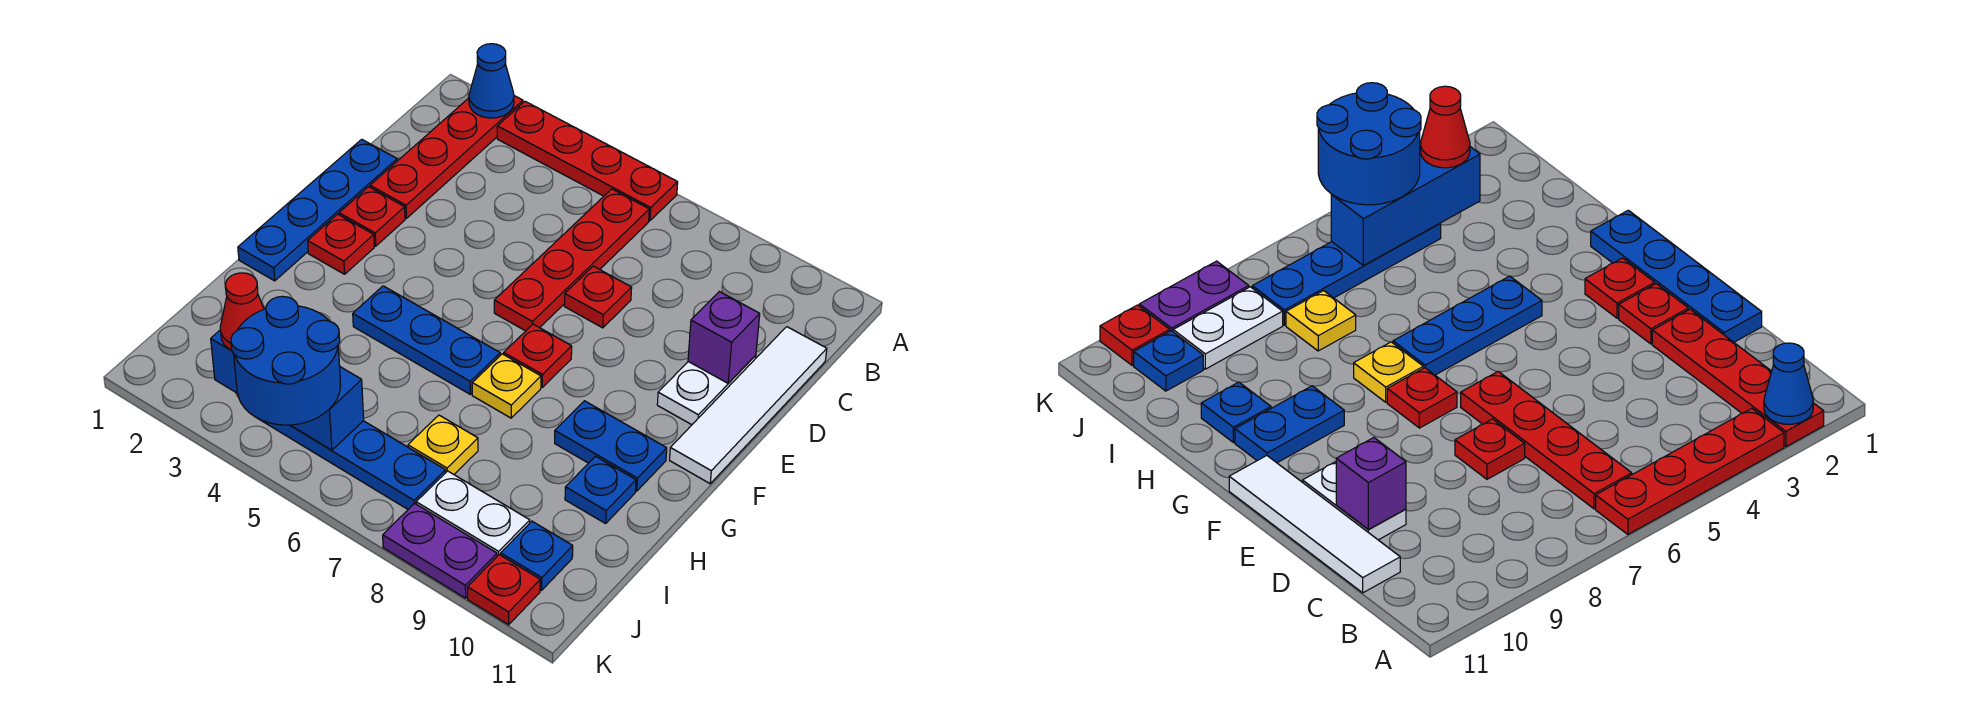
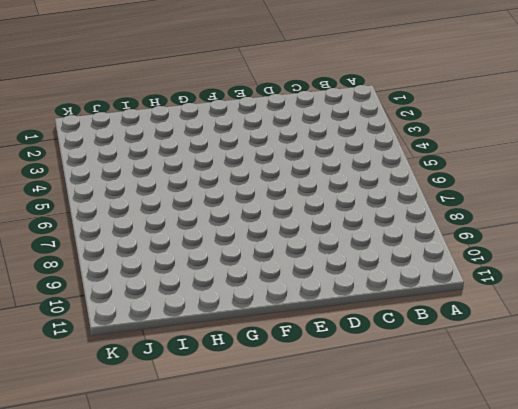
none -> red plate A2:D2 level 1
none -> red plate A3:A6 level 1
none -> red plate B6:E6 level 1

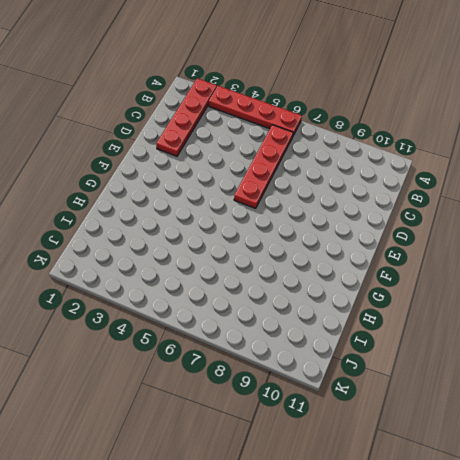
none -> white tile C11:F11 level 1
none -> blue plate D1:G1 level 1
none -> red plate D7 level 1

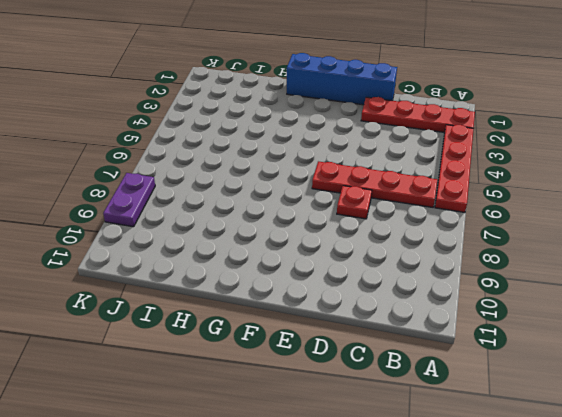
blue brick D1:G1 level 1 -> blue plate D1:G1 level 1
none -> white tile C11:F11 level 1
none -> white plate D10:E10 level 1
none -> red plate E2 level 1

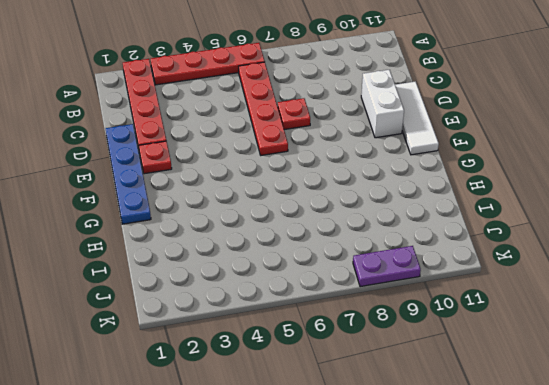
white brick D10:E10 level 1 -> white plate D10:E10 level 1
white tile D11:F11 level 1 -> white tile C11:F11 level 1
none -> red plate F2 level 1
none -> red plate F7 level 1
none -> blue plate G4:G6 level 1

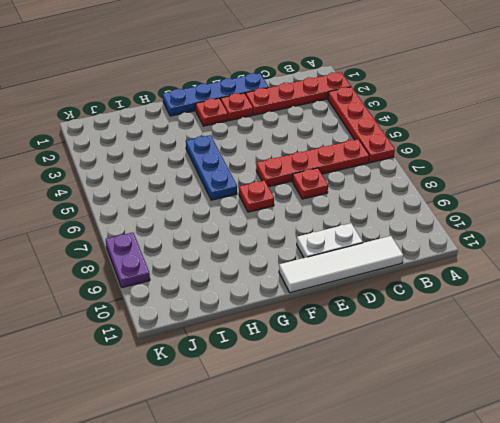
none -> yellow plate G7 level 1
none -> blue plate G9:G10 level 1
none -> blue plate H10 level 1

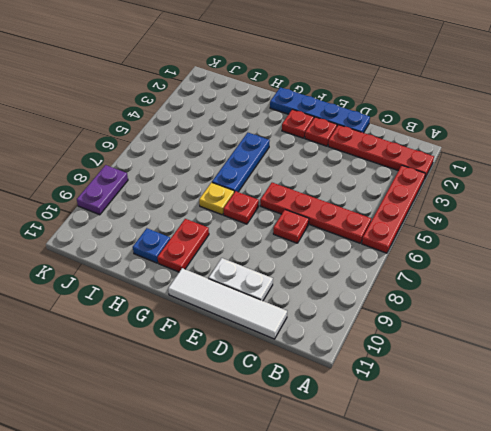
red plate G9:G10 level 1 -> blue plate G9:G10 level 1
none -> yellow plate I7 level 1
none -> blue plate J4:J7 level 1
none -> white plate J8:J9 level 1

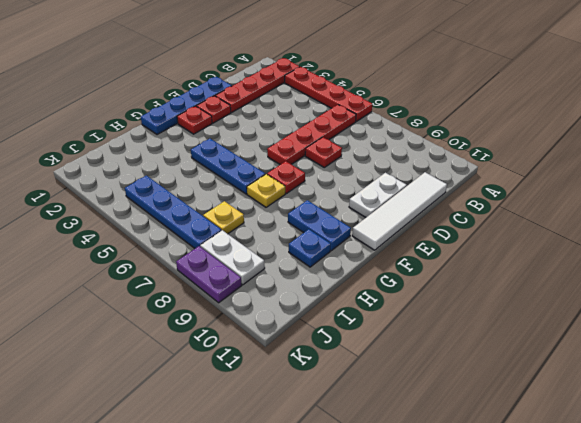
none -> blue plate J10 level 1
none -> red plate K10 level 1
none -> blue cone A2 level 2

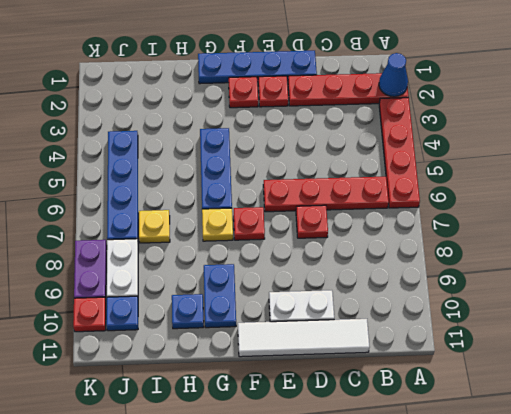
none -> purple brick D10 level 2
none -> blue brick J3:J5 level 2
none -> red cone J3 level 3

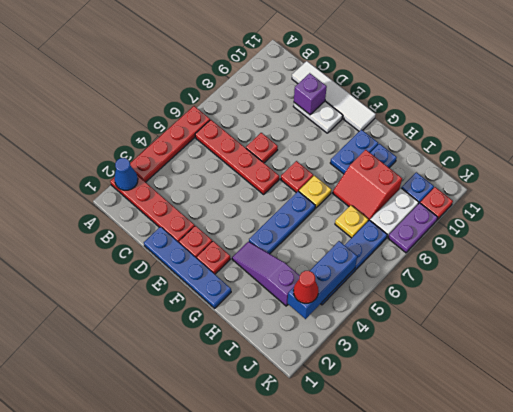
purple slope G3:I3 level 1 top I -> none
red slope H8:I9 level 1 top 9 -> none
none -> blue round brick J4:K5 level 3

